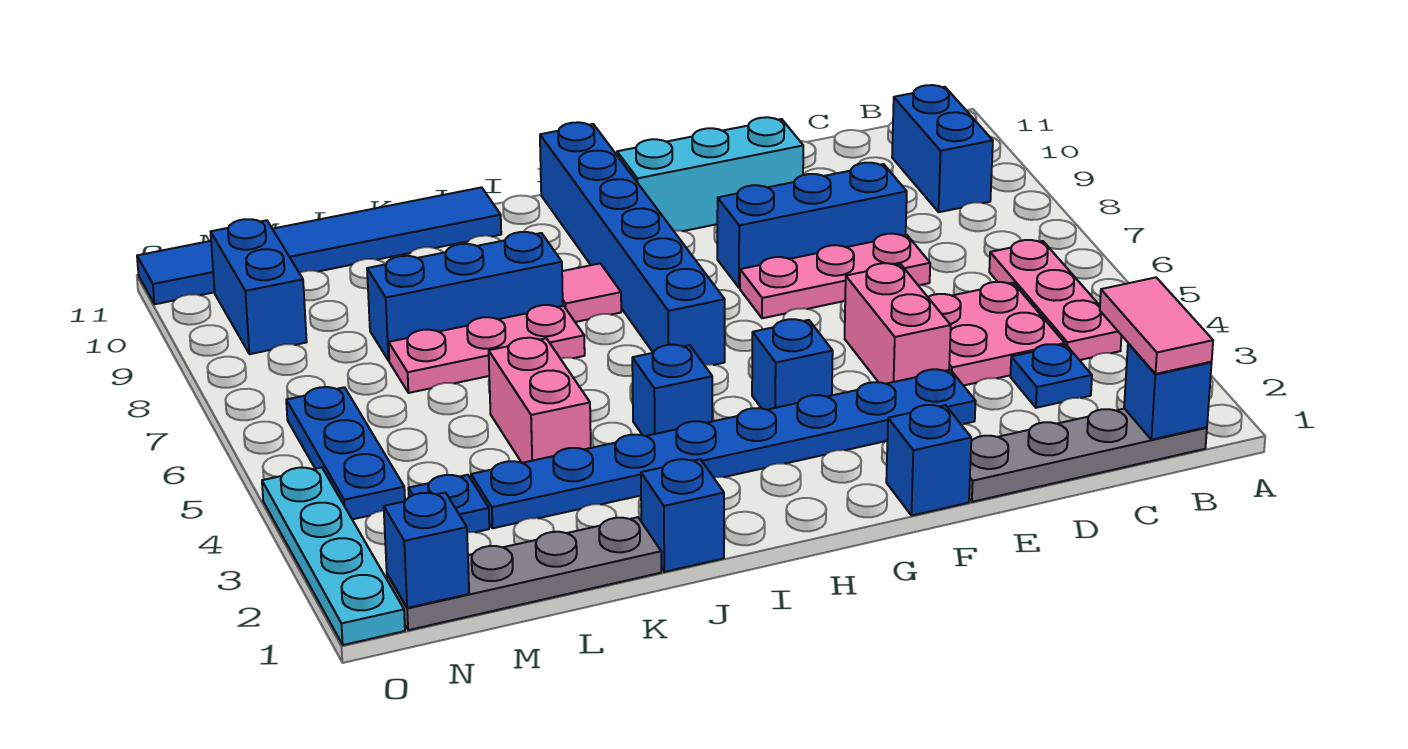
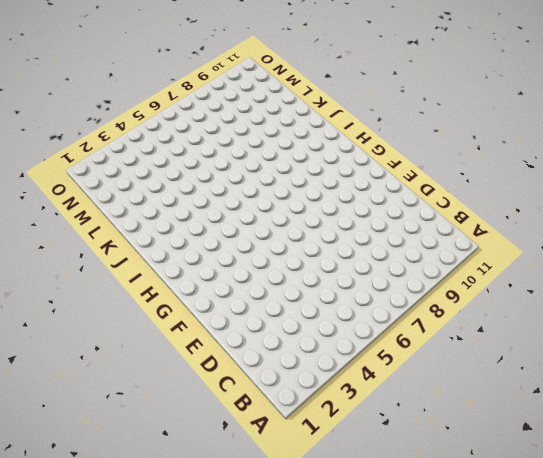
none -> grey plate B1:E1 level 1
none -> pink plate B4:B6 level 1
none -> blue brick B9:B10 level 1

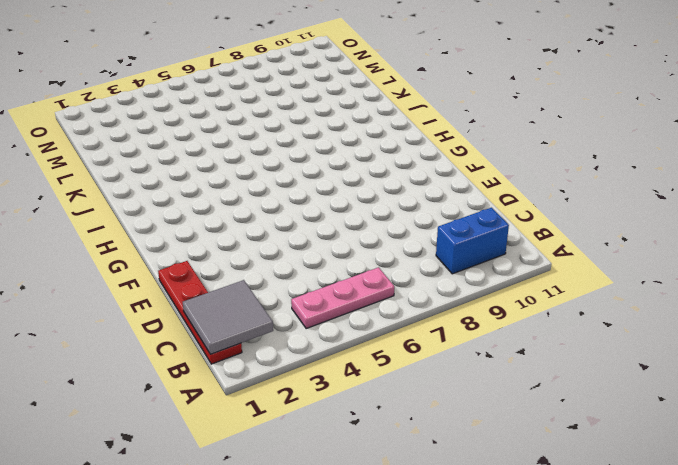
red plate B1:E1 level 1 -> grey plate B1:E1 level 1
grey tile B1:C2 level 2 -> blue brick B1 level 2
none -> blue plate C3 level 1
none -> pink plate C4:D5 level 1
none -> pink plate D7:F7 level 1

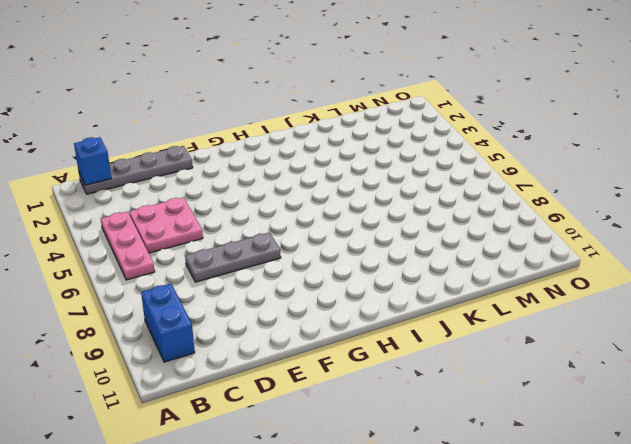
grey plate D7:F7 level 1 -> pink plate D7:F7 level 1
none -> blue plate C3 level 1
none -> blue brick D8:F8 level 1
none -> blue plate E3:L3 level 1

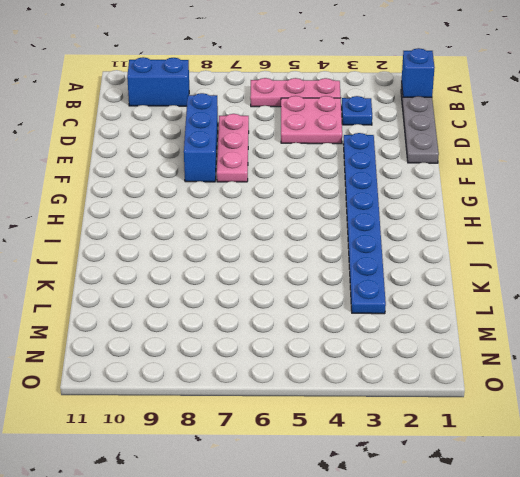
none -> pink brick E4:E5 level 1
none -> cyan brick E10:G10 level 1
none -> blue brick F1 level 1

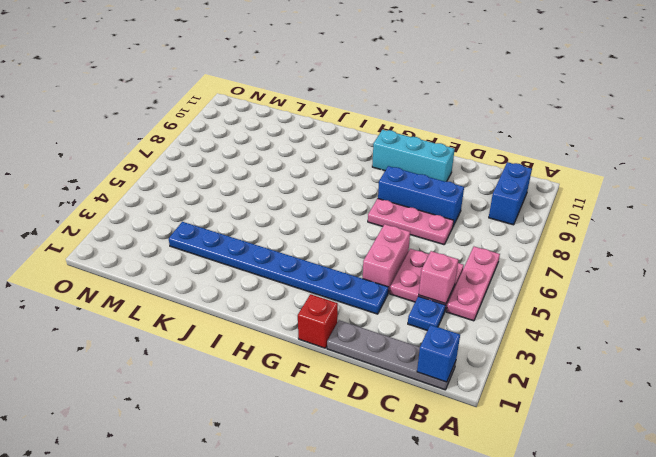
pink brick C4 level 2 -> none
red brick F1 level 1 -> blue brick F1 level 1
none -> blue brick G4 level 1
none -> blue brick H6:H11 level 1
none -> blue brick I4 level 1

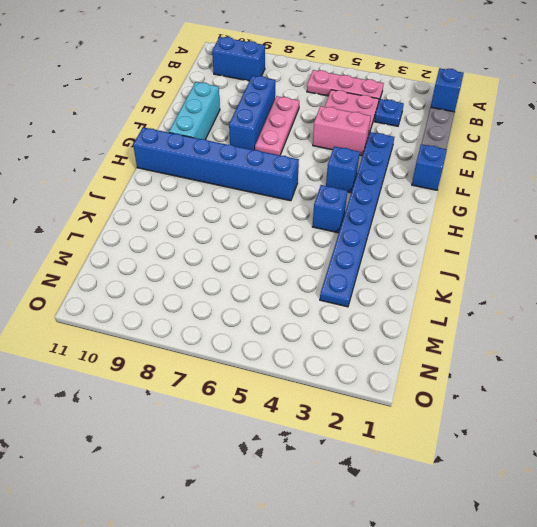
none -> pink tile I8 level 1
none -> blue brick J1 level 1
none -> pink plate J7:L7 level 1

